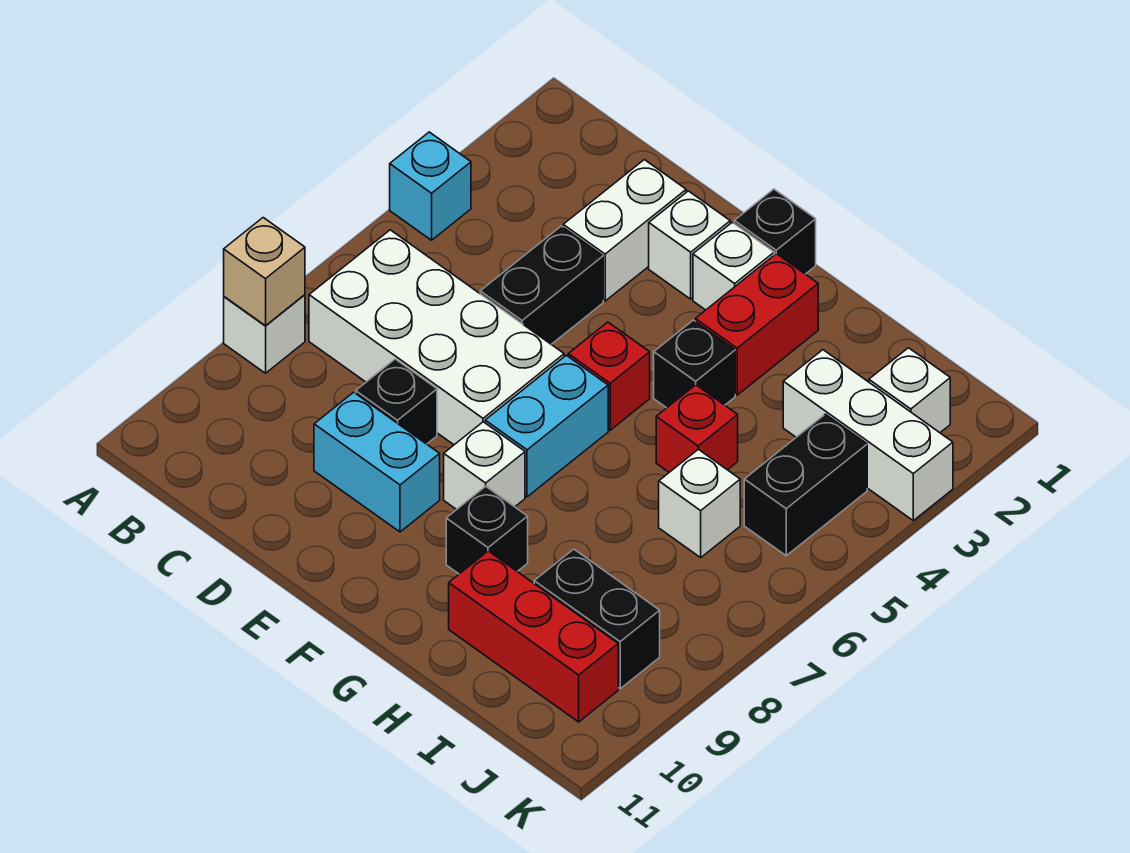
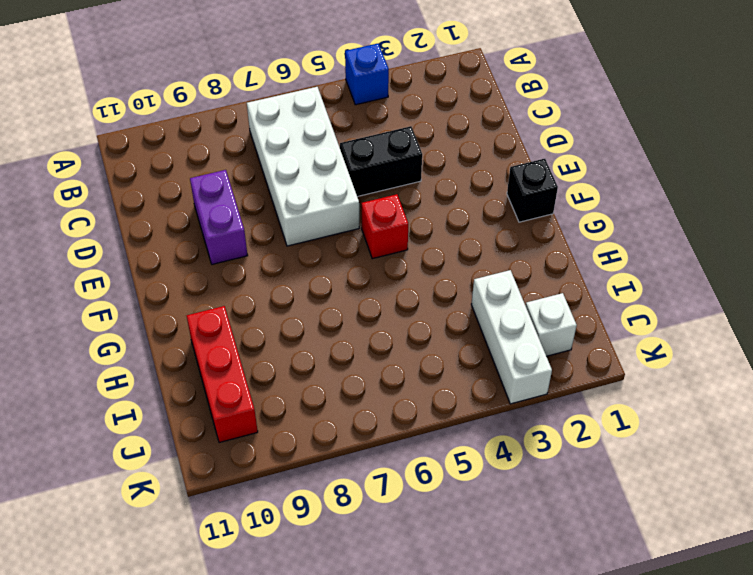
blue brick A4 level 1 -> cyan brick A4 level 1
purple brick D9:E9 level 1 -> cyan brick D9:E9 level 1
none -> white brick A8 level 1
none -> white brick D2:D3 level 1
none -> black brick D8 level 1

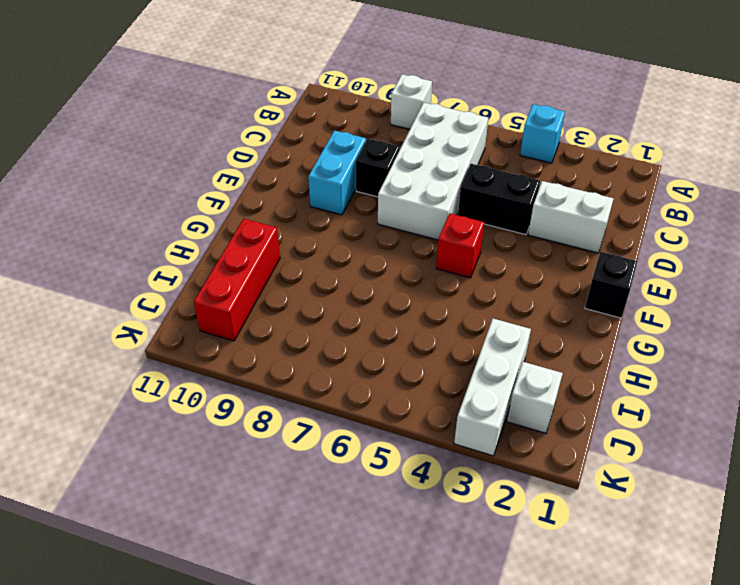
none -> white brick E2 level 1
none -> white brick F2 level 1
none -> cyan brick F6:F7 level 1

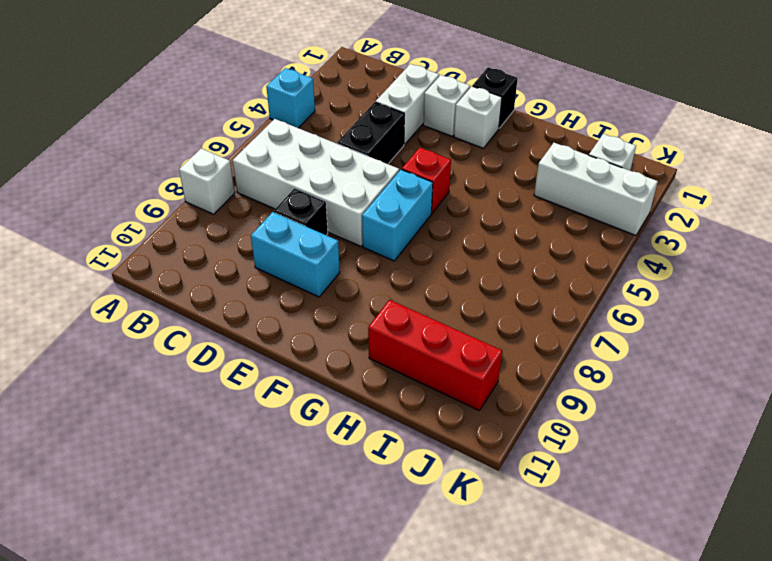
none -> white brick F8 level 1
none -> red brick G2:G3 level 1
none -> black brick G4 level 1

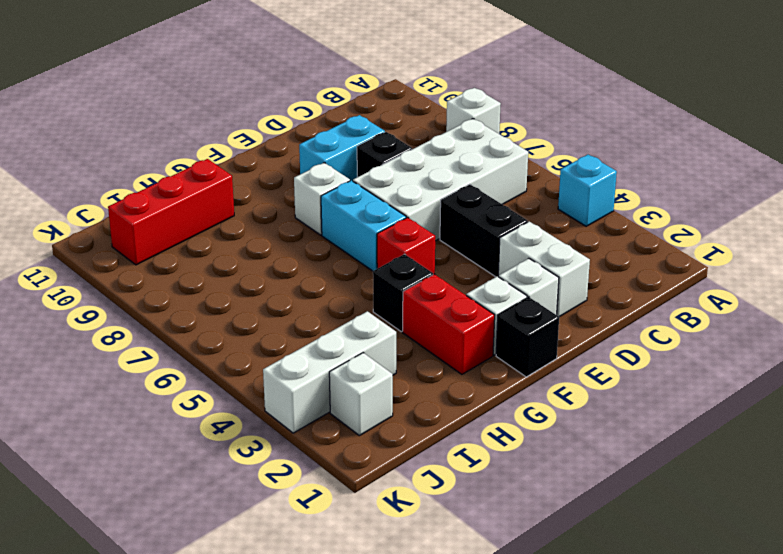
none -> black brick G9 level 1
none -> red brick H5 level 1
none -> white brick I6 level 1

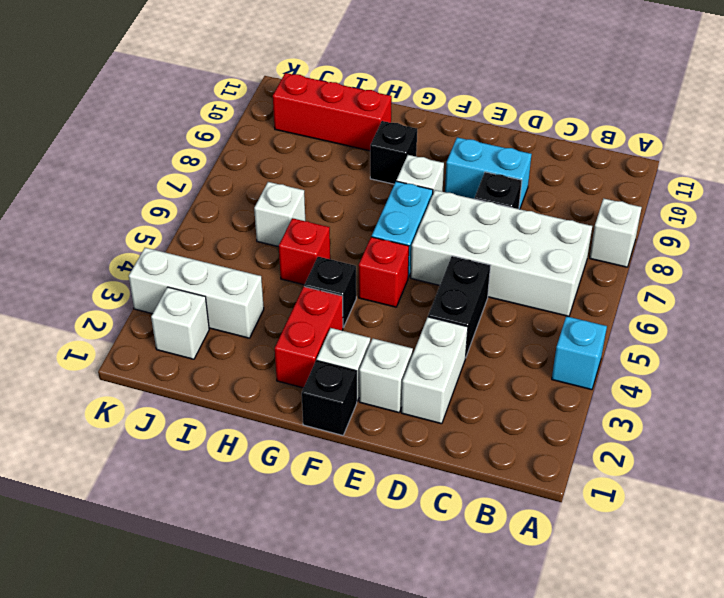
none -> black brick I9:J9 level 1
none -> black brick J4:J5 level 1
none -> tan brick A8 level 2

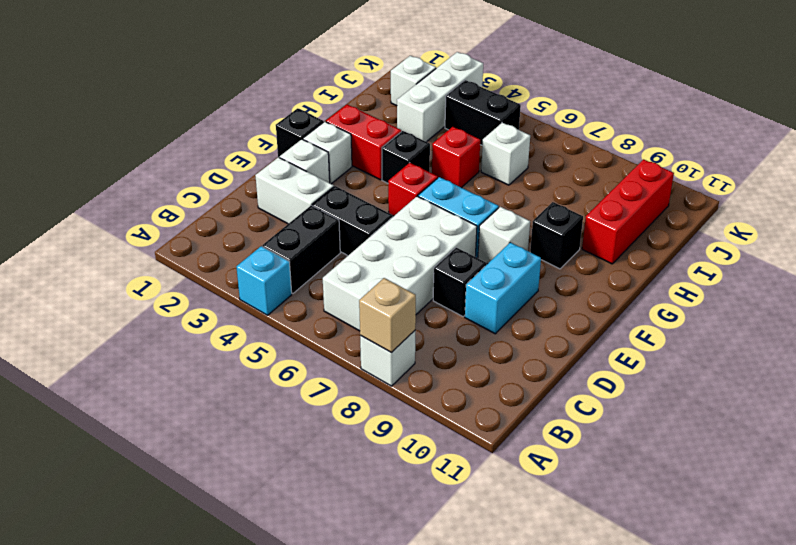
black brick B4:C4 level 1 -> black brick I9:J9 level 1

